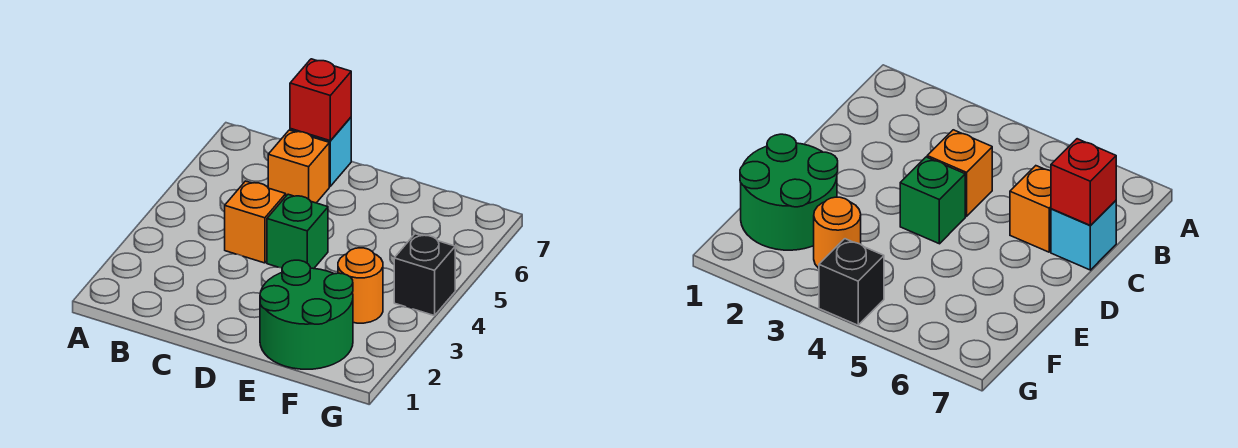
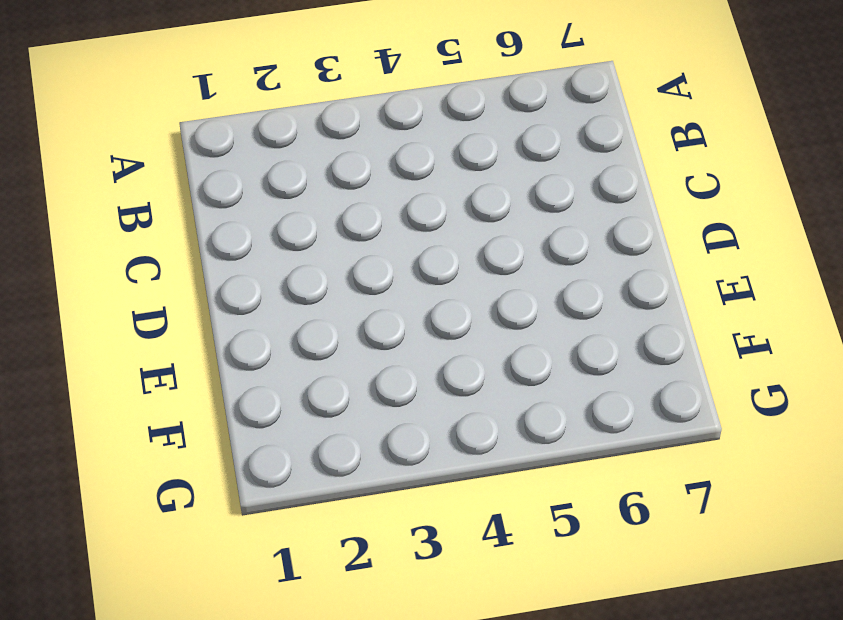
none -> orange brick C4 level 1
none -> orange brick C6 level 1

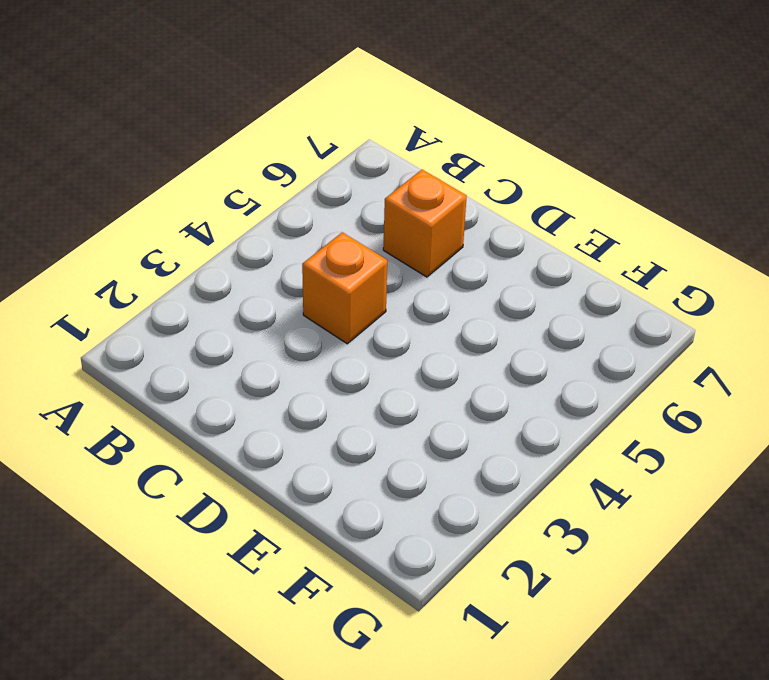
none -> cyan brick C7 level 1
none -> green brick D4 level 1

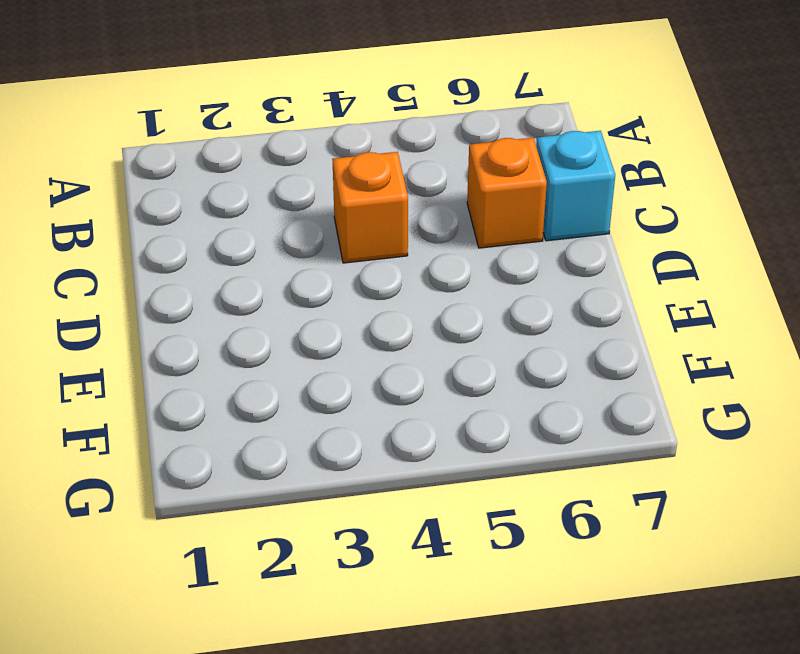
none -> green brick D4 level 1
none -> green round brick E1:F2 level 1

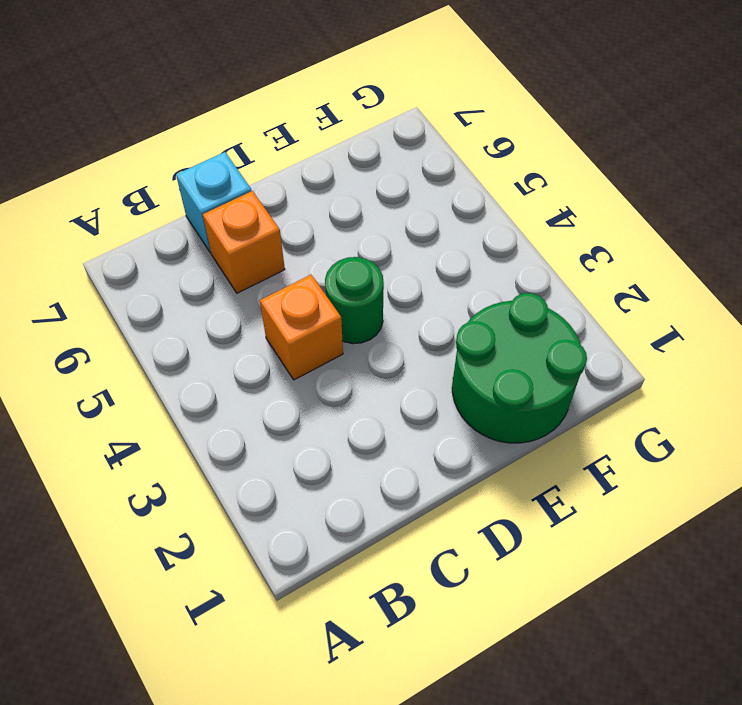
green round brick D4 level 1 -> green brick D4 level 1
none -> orange round brick F3 level 1
none -> black brick G4 level 1

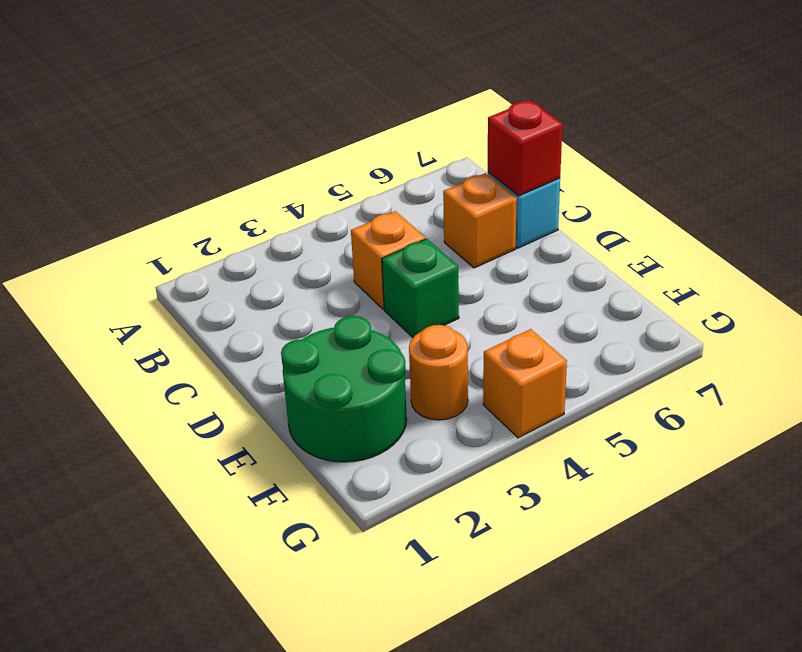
orange brick G4 level 1 -> black brick G4 level 1

